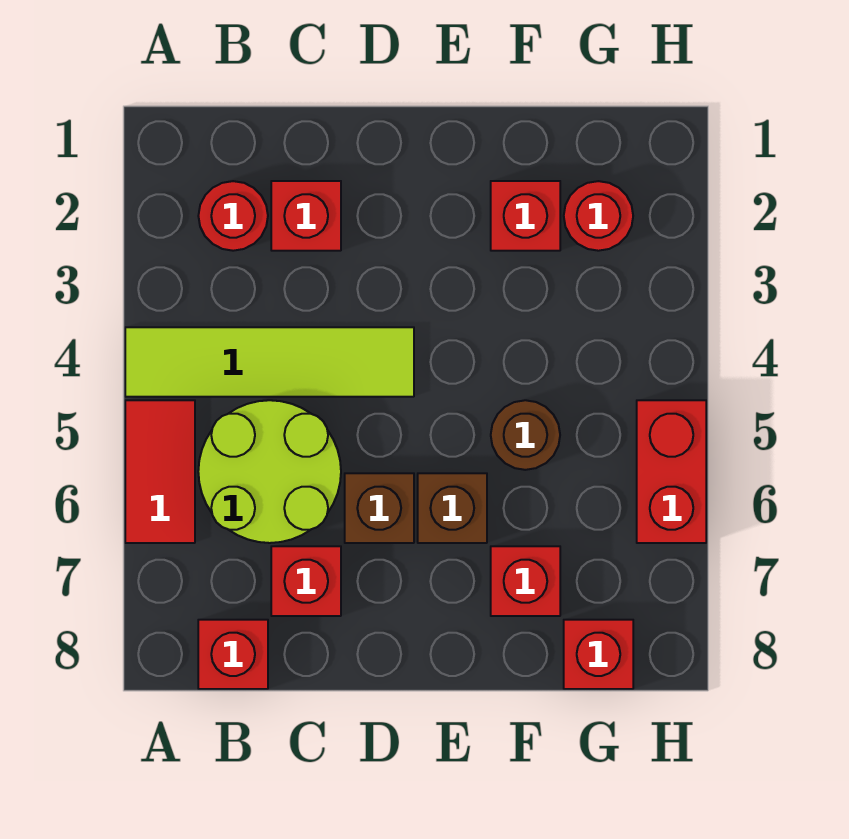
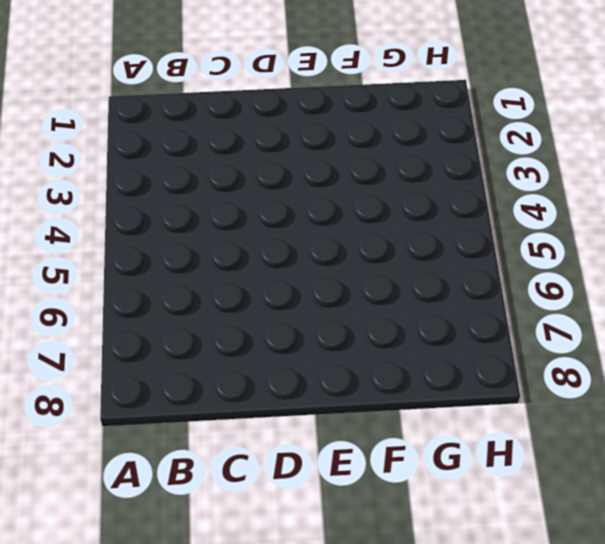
none -> lime tile A4:D4 level 1
none -> red tile A5:A6 level 1
none -> red round brick B2 level 1

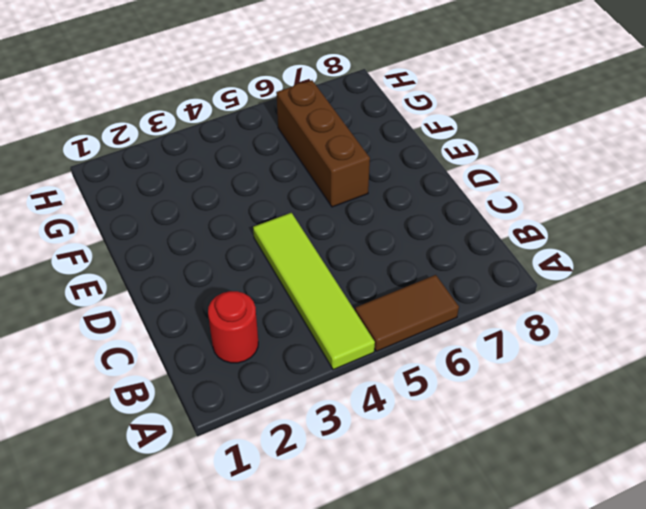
brown tile A5:A6 level 1 -> red tile A5:A6 level 1
brown brick E6:G6 level 1 -> brown brick E6 level 1
none -> lime round brick B5:C6 level 1
none -> red brick B8 level 1
none -> red brick C2 level 1

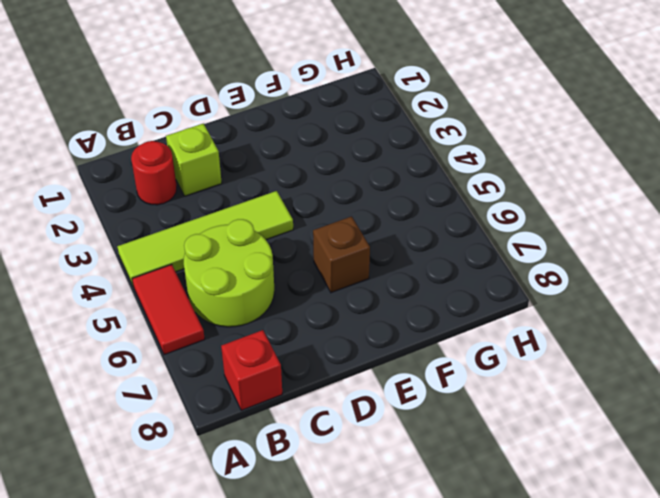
lime brick C2 level 1 -> red brick C2 level 1
none -> red brick C7 level 1
none -> brown brick D6 level 1
none -> red brick F2 level 1

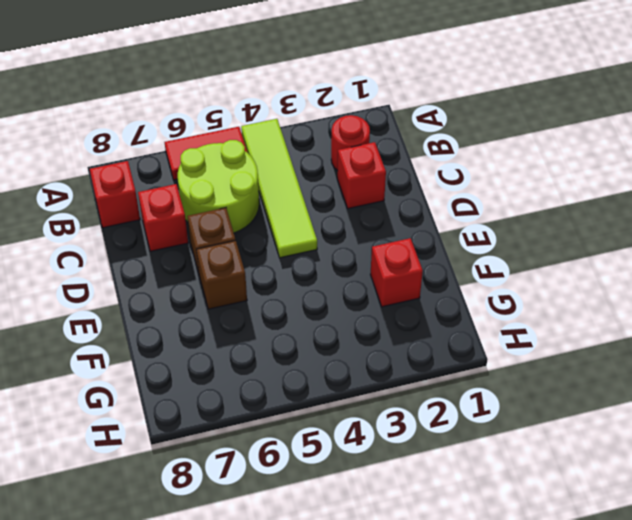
none -> brown round brick F5 level 1
none -> red brick F7 level 1
none -> red round brick G2 level 1

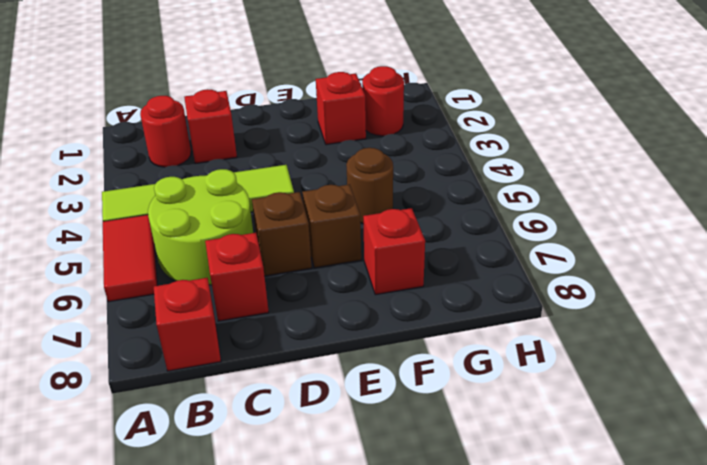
none -> red brick G8 level 1
none -> red brick H5:H6 level 1

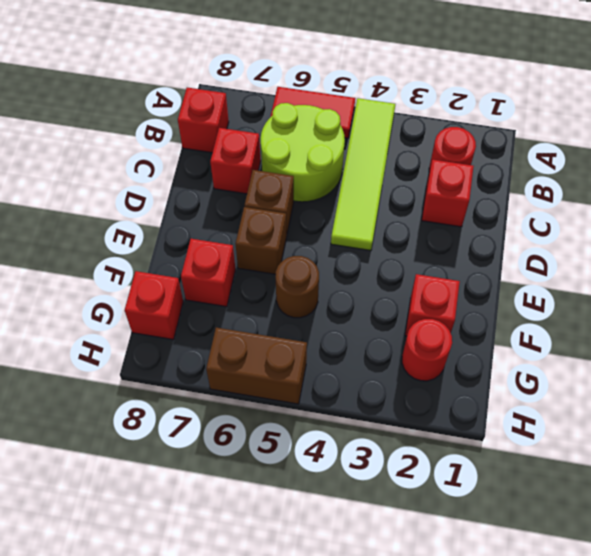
brown brick H5:H6 level 1 -> red brick H5:H6 level 1

